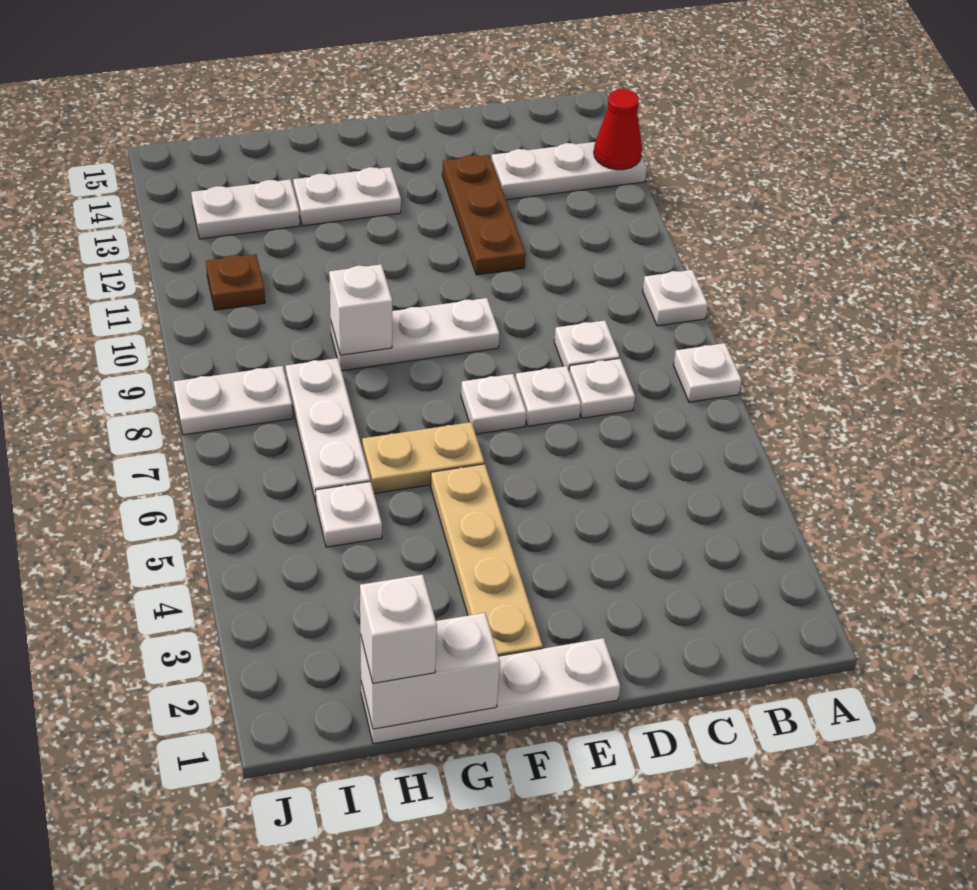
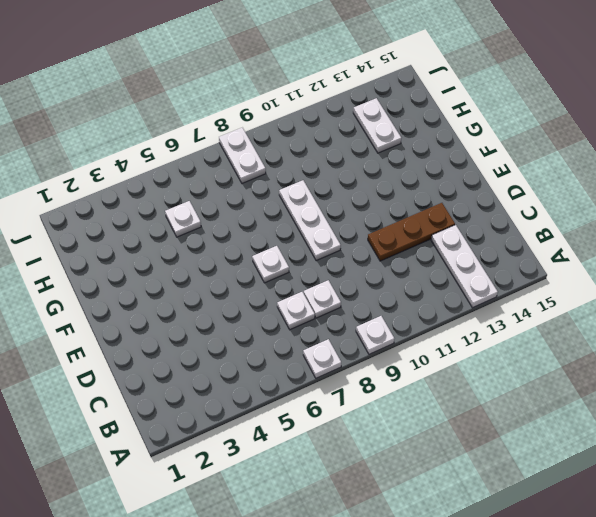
none -> white plate D7 level 1
none -> white plate E1:H1 level 1
none -> tan plate F2:F5 level 1

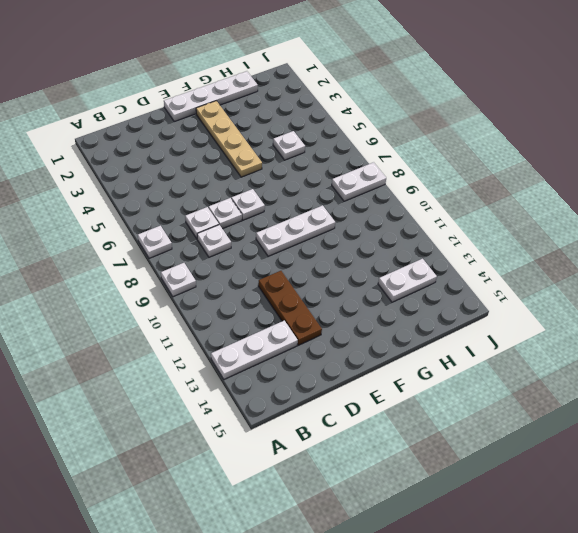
none -> tan plate F6:G6 level 1
none -> white plate F13:G13 level 1
none -> white plate H6:H8 level 1

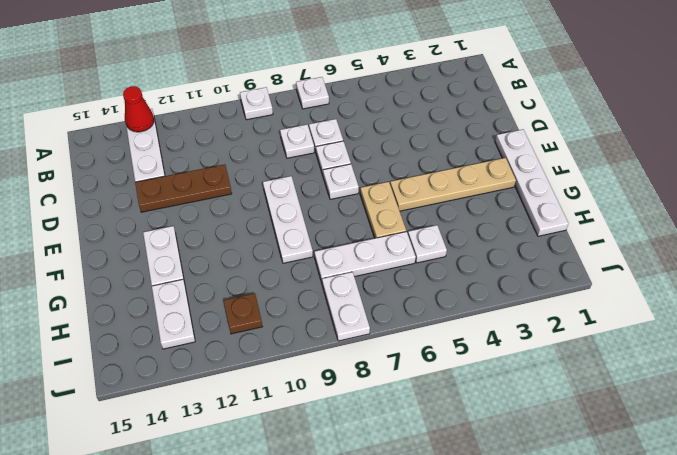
none -> white brick G1:H1 level 2
none -> white brick G9 level 2
none -> white brick H1 level 3

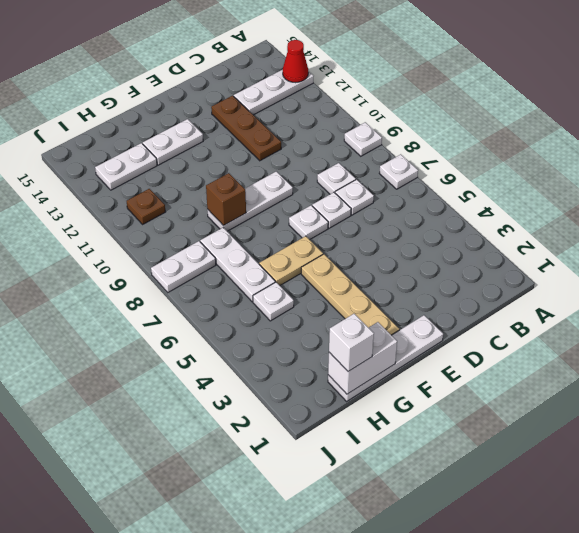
brown brick G9 level 2 -> white brick G9 level 2

